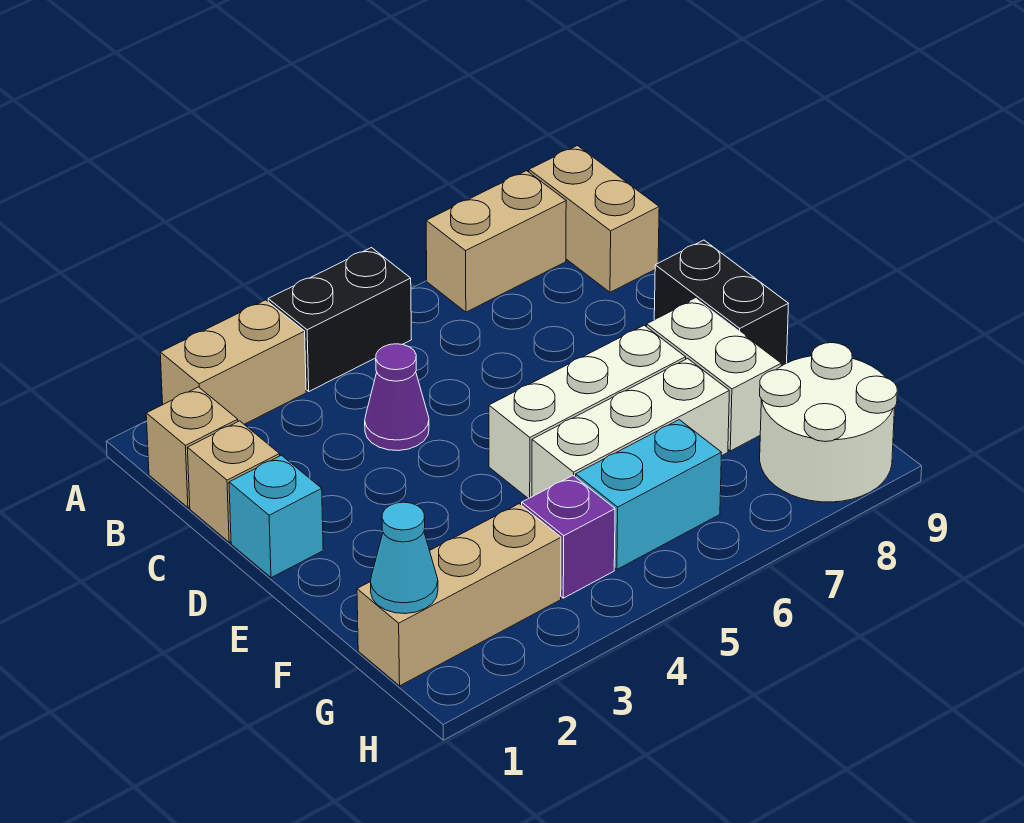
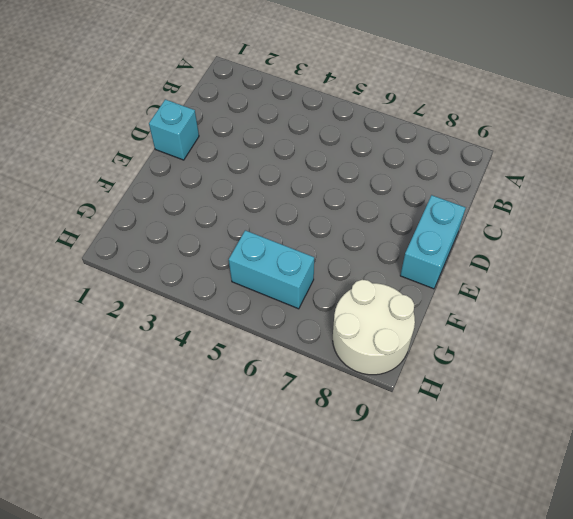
cyan brick D9:E9 level 1 -> black brick D9:E9 level 1
none -> tan brick A2:A3 level 1
none -> black brick A4:A5 level 1
none -> tan brick A7:A8 level 1

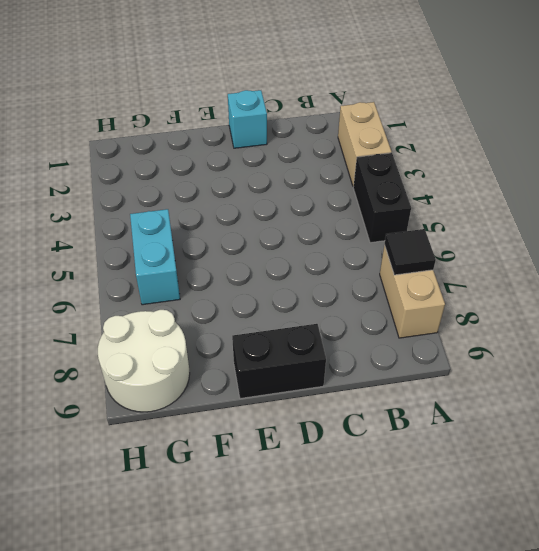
black tile A7 level 2 -> none
none -> tan brick A9:B9 level 1
none -> tan brick B1 level 1
none -> tan brick C1 level 1

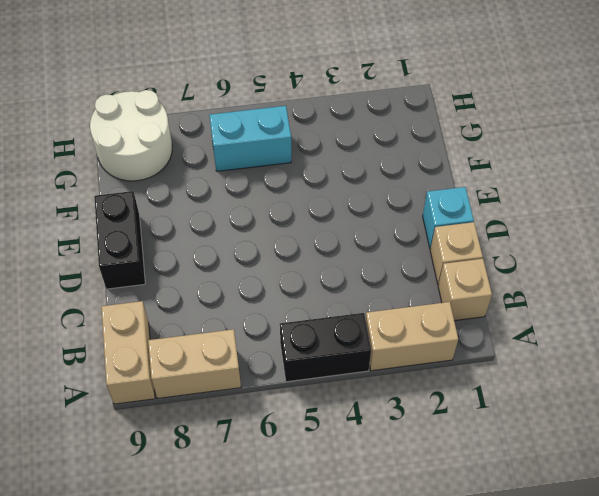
none -> purple cone C4 level 1
none -> white brick E5:E7 level 1
none -> white brick E8:F8 level 1

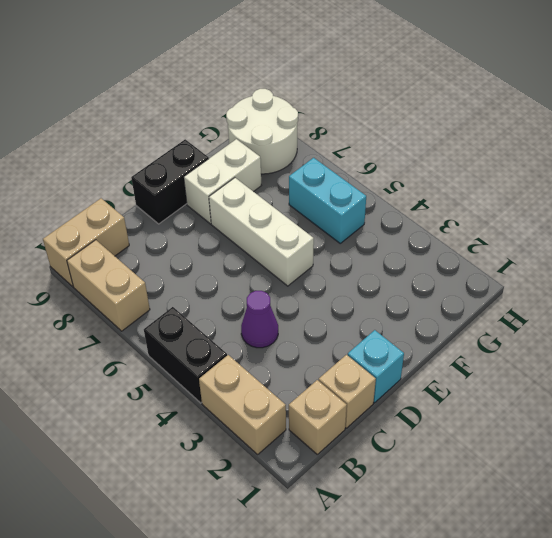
none -> white brick F5:F7 level 1
none -> tan brick G1:G3 level 1
none -> purple brick G4 level 1

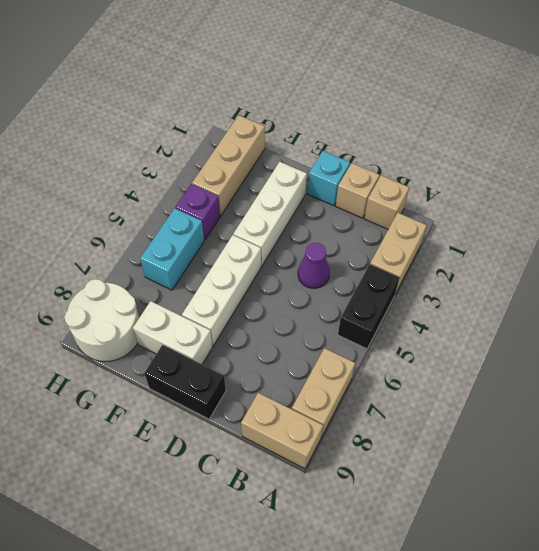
white brick E2:E4 level 1 -> white brick F5:F7 level 1
none -> cyan cone G1 level 2

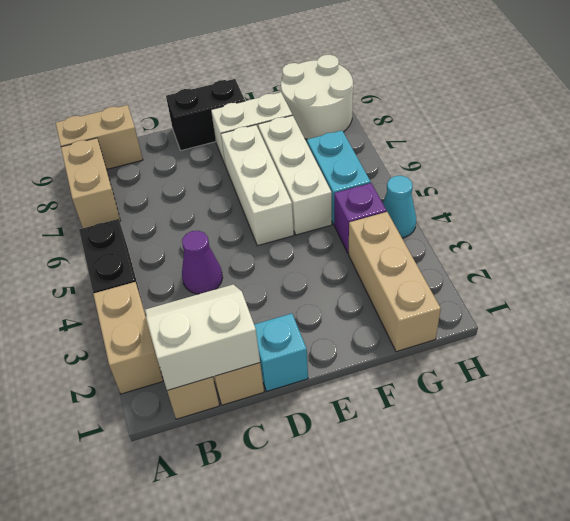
white slope B1:C2 level 2 top 1 -> none
cyan cone H4 level 1 -> cyan cone G1 level 2

